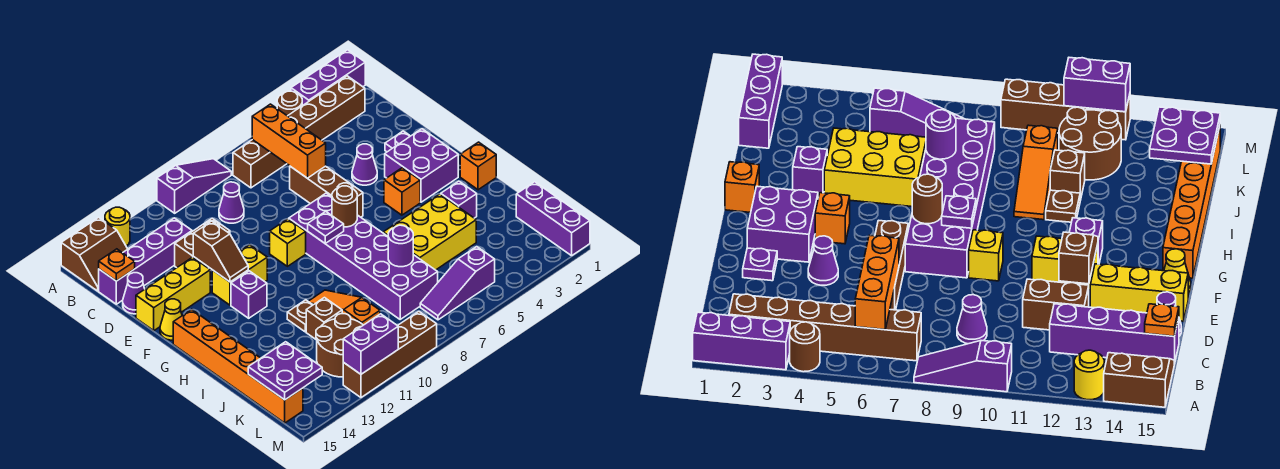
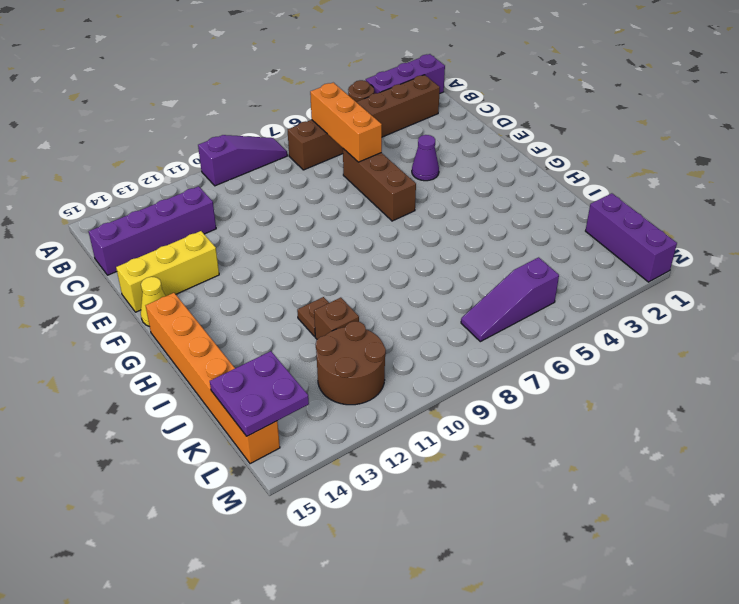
none -> yellow round brick A13 level 1
none -> brown slope A14:B15 level 1 top A
none -> purple cone C9 level 1
none -> brown brick D11:D12 level 1

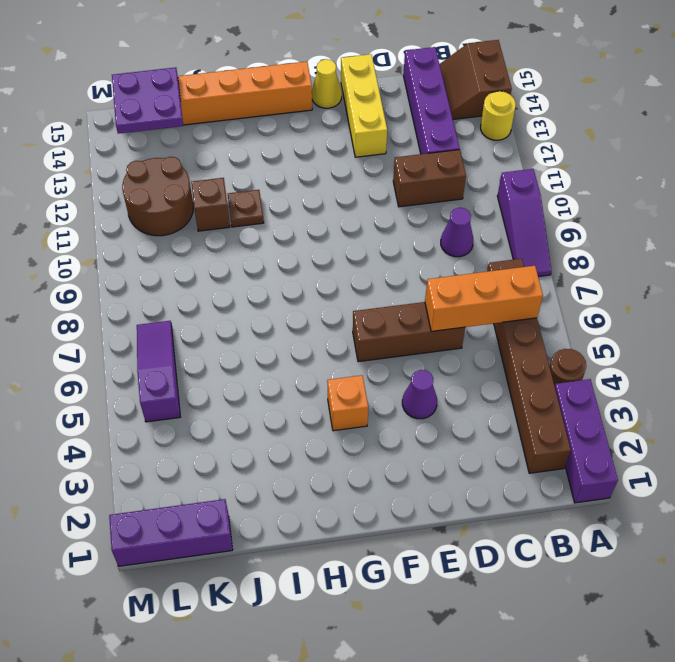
brown brick C11:D11 level 1 -> brown brick D11:D12 level 1
none -> purple cone D15 level 1
none -> purple plate E2 level 1
none -> purple brick F2:G3 level 1
none -> purple brick F7:K8 level 1

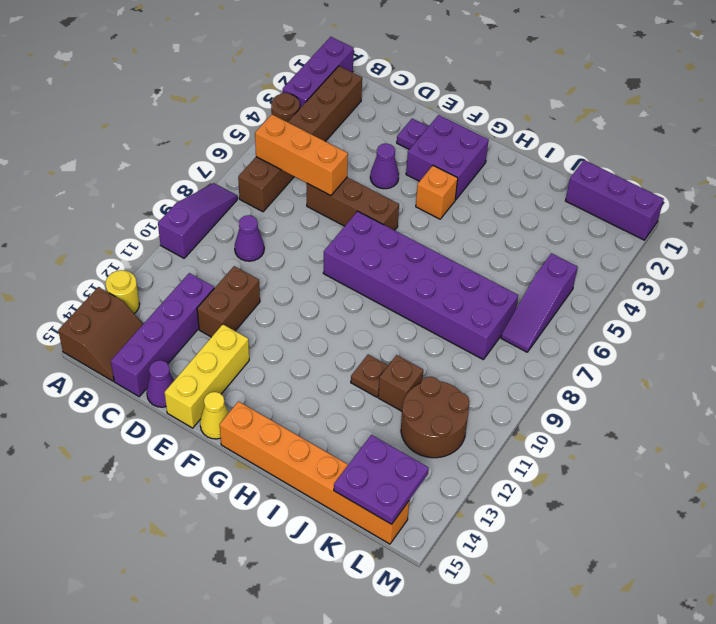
none -> yellow brick F9 level 1
none -> yellow brick F11:F12 level 1
none -> purple brick G12 level 1
none -> orange brick H1 level 1

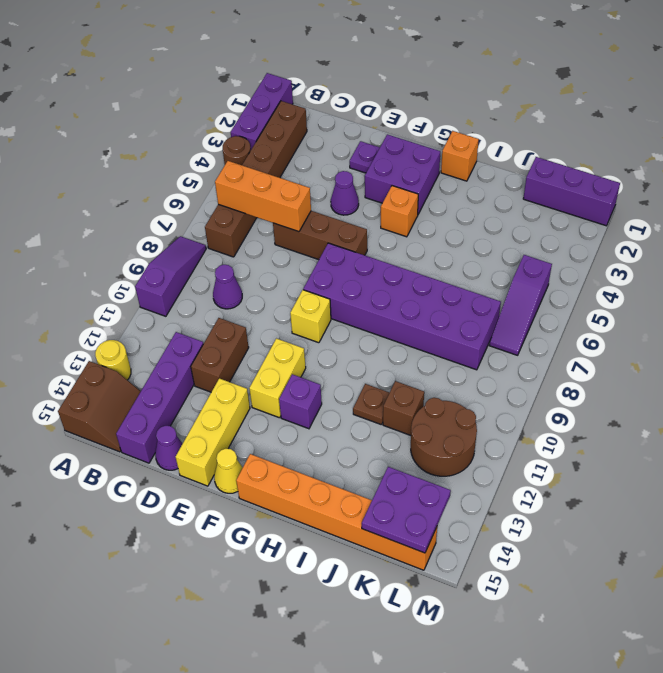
none -> purple brick I3 level 1
none -> yellow brick I4:J6 level 1
none -> orange slope I10:K10 level 1 top K
none -> brown brick M9:M12 level 1

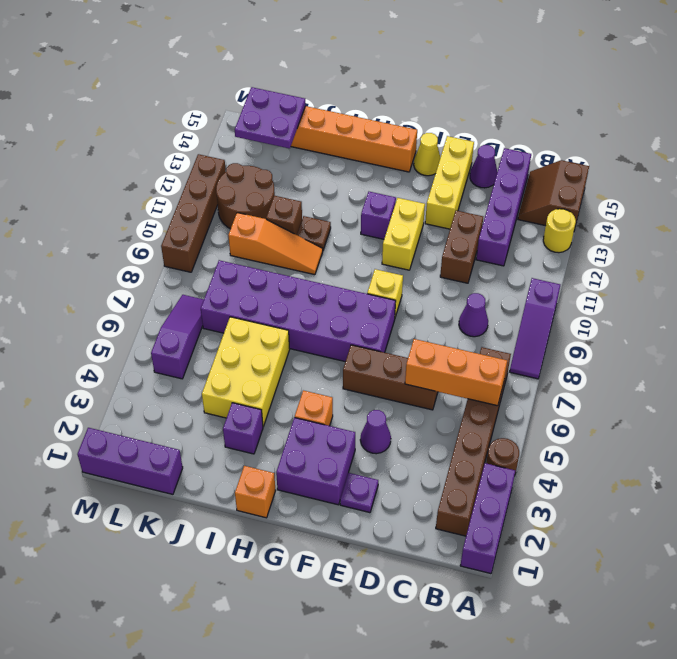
none -> orange plate C15 level 2
none -> brown slope E12:F12 level 2 top E
none -> brown round brick G7 level 2
none -> purple plate G8 level 2

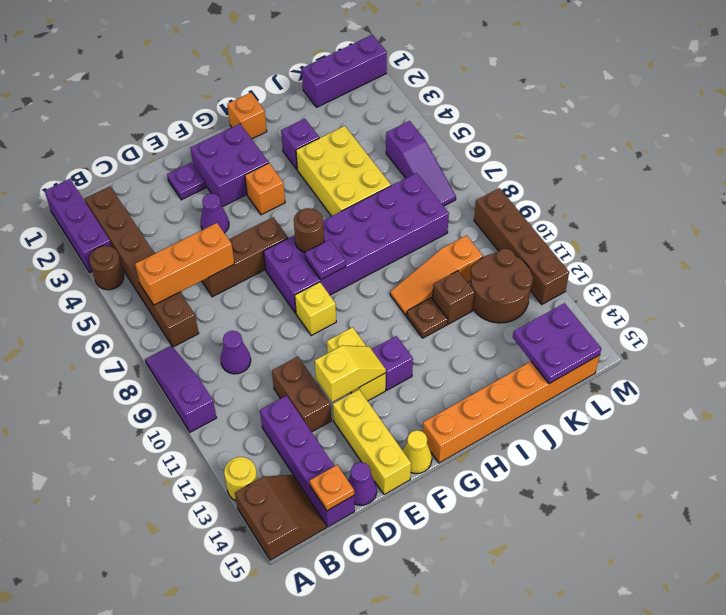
yellow slope E12:F12 level 2 top E -> brown slope E12:F12 level 2 top E
none -> purple round brick J7 level 2
none -> purple brick M11:M12 level 2

